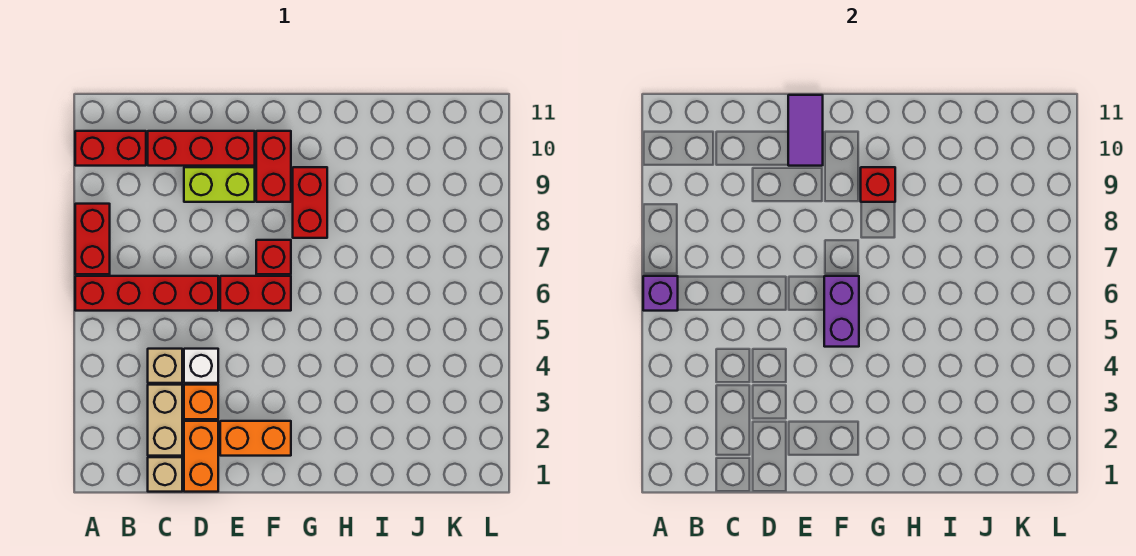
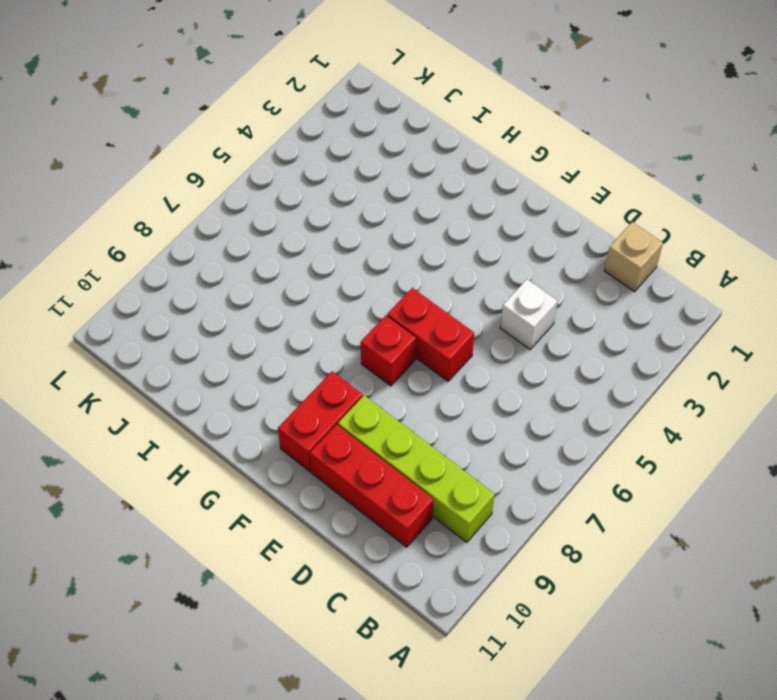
lime brick B9:E9 level 1 -> lime brick D9:E9 level 1
none -> red brick A6:D6 level 1
none -> red brick A7:A8 level 1
none -> red brick A10:B10 level 1

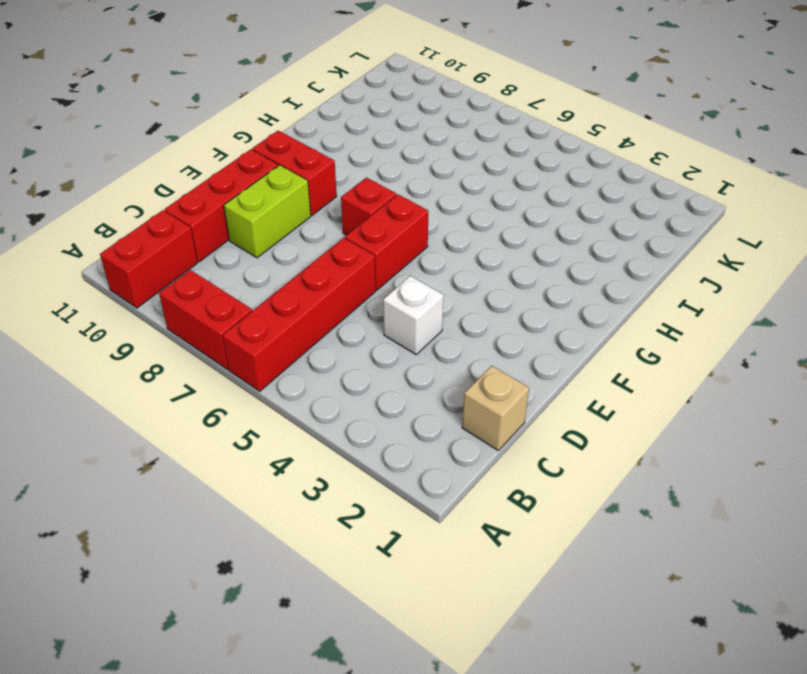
none -> tan brick C2:C3 level 1
none -> tan brick C4 level 1
none -> orange brick D1:D2 level 1

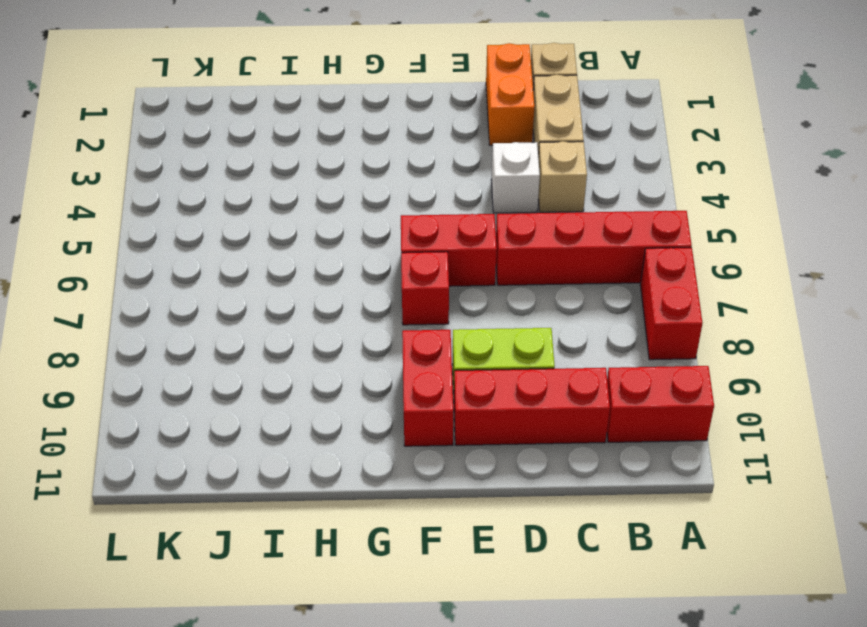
none -> orange brick D3 level 1
none -> orange brick E2:F2 level 1
none -> red brick G8:G9 level 1

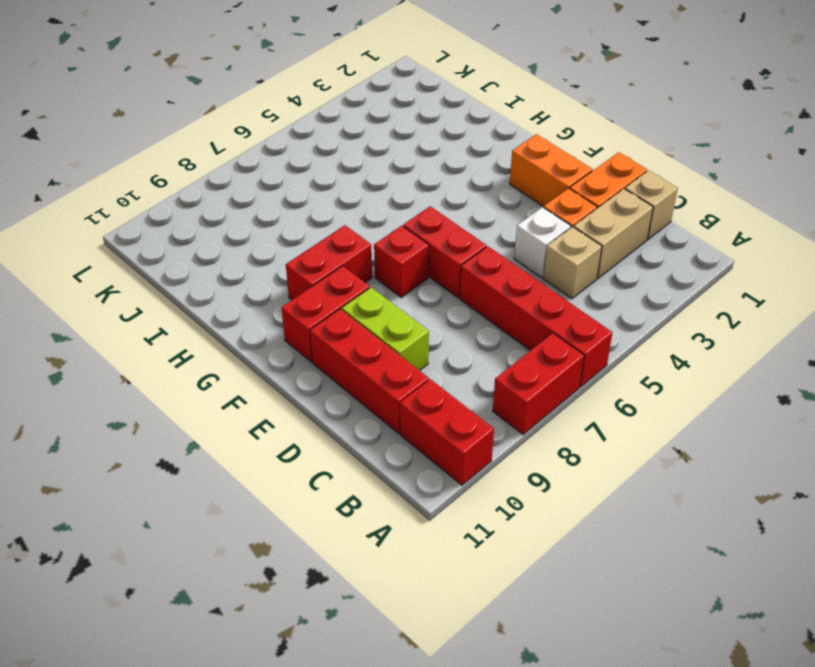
none -> purple brick A6 level 2
none -> purple tile E10:E11 level 2
none -> purple brick F5:F6 level 2

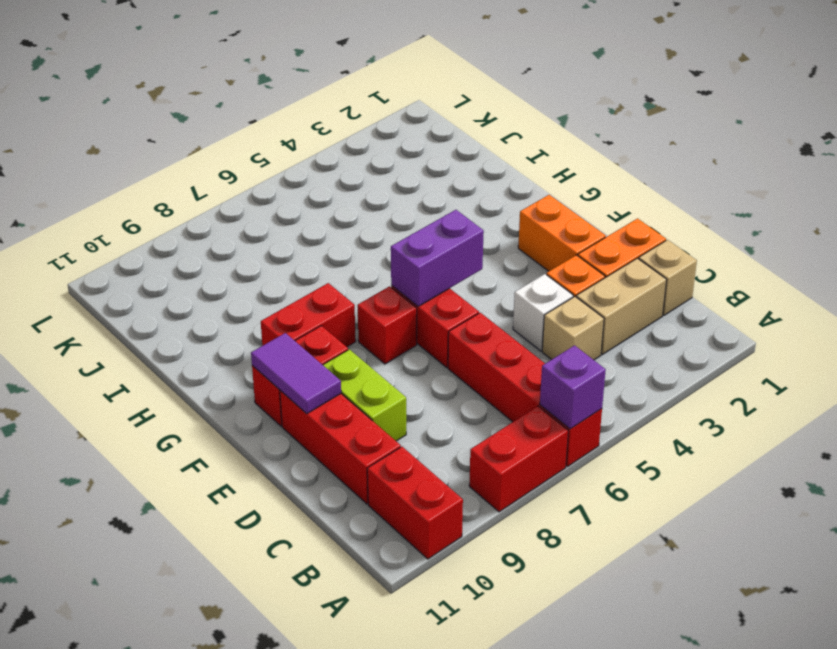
purple tile E10:F10 level 2 -> purple tile E10:E11 level 2
none -> red brick G9 level 2

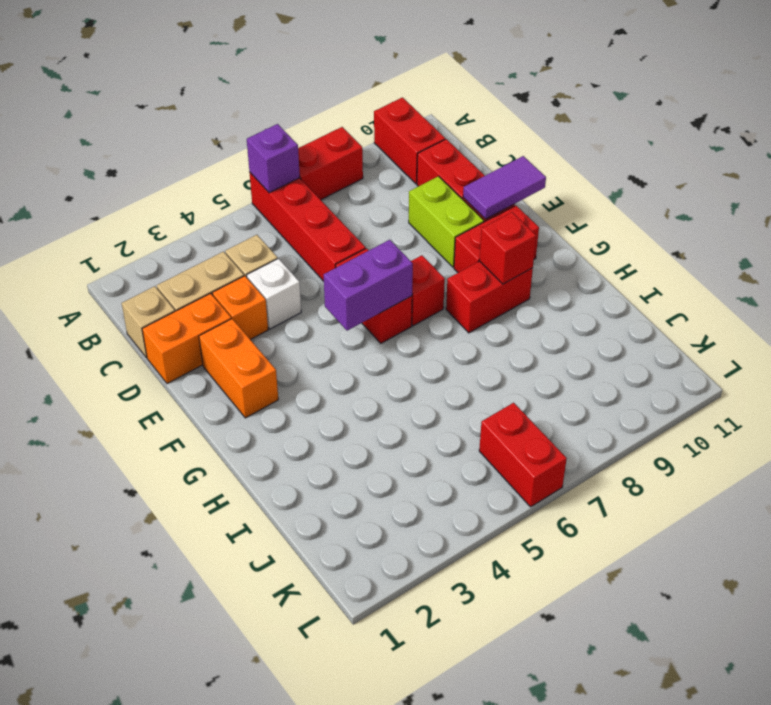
red brick K6:L6 level 1 -> none

